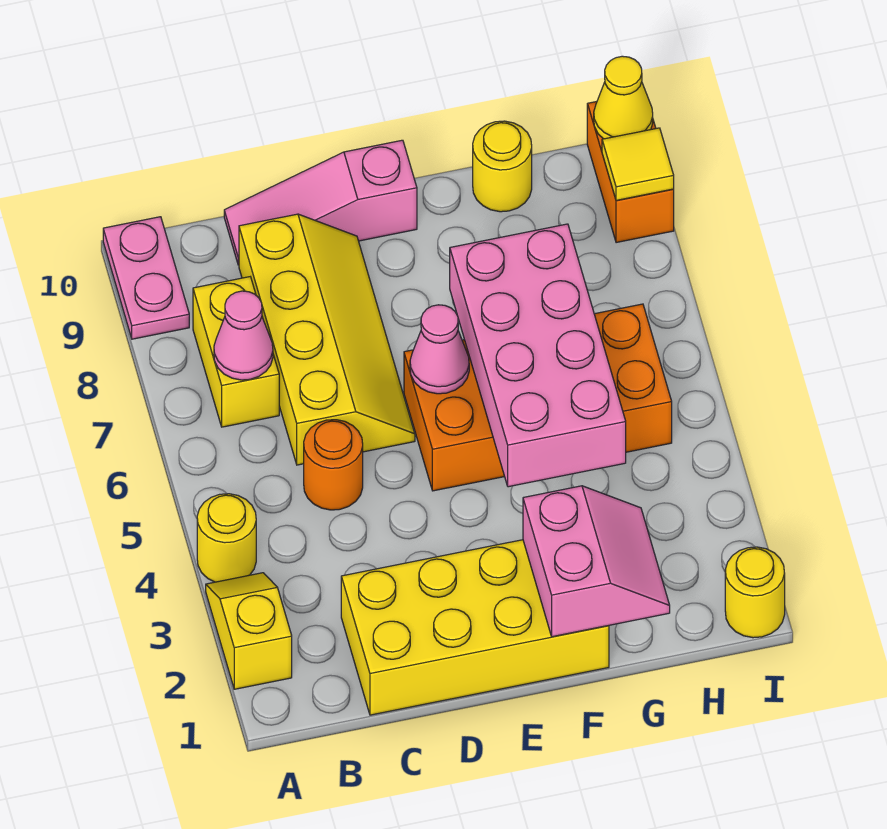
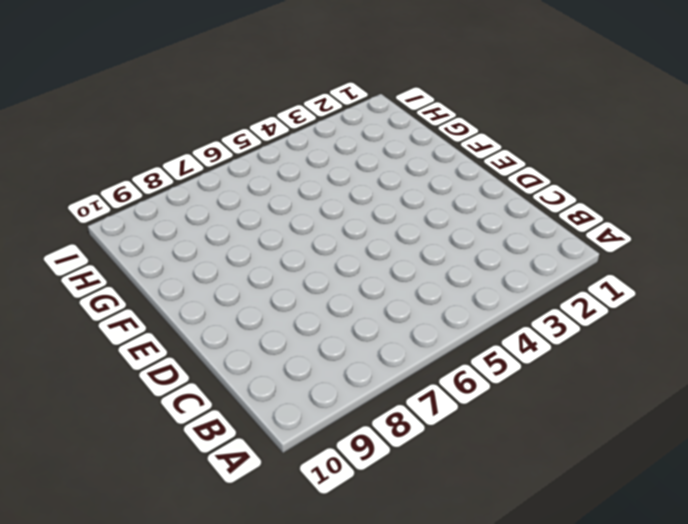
none -> yellow slope A2:A3 level 1 top 2
none -> yellow round brick A4 level 1
none -> pink plate A9:A10 level 1

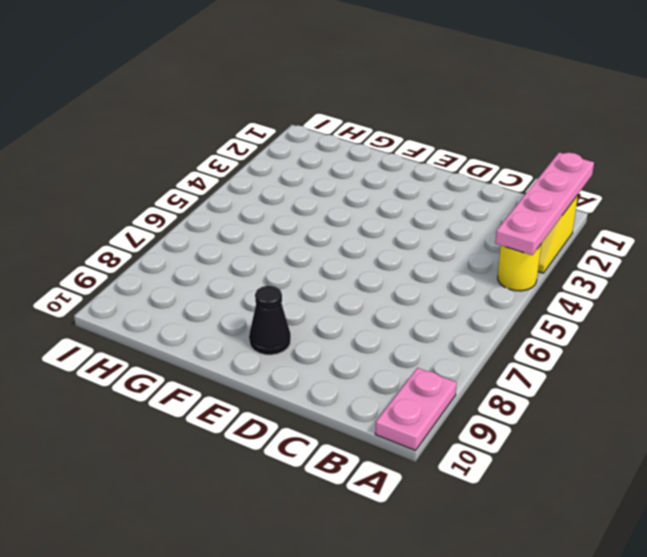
pink plate A1:A4 level 2 -> none
black cone E9 level 1 -> none
none -> yellow brick B7:B8 level 1
none -> yellow brick C1:F2 level 1
none -> orange round brick C5 level 1

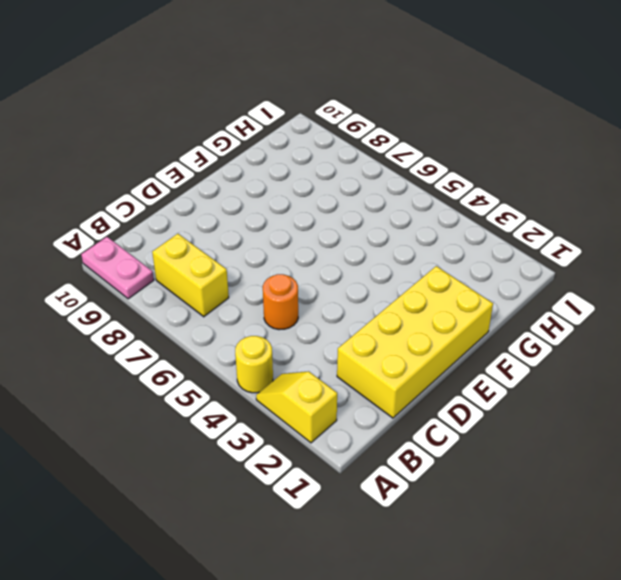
none -> yellow slope C6:D9 level 1 top C
none -> pink slope C10:E10 level 1 top E
none -> orange brick E5:H6 level 1

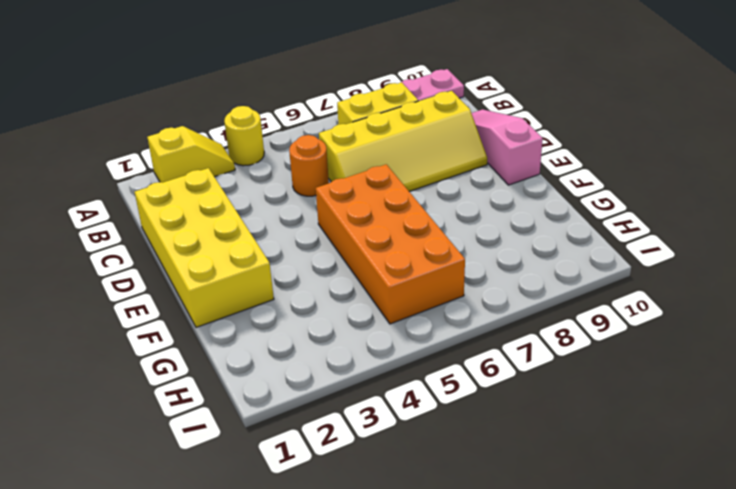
none -> yellow round brick G10 level 1
none -> yellow round brick I1 level 1
none -> orange brick I9:I10 level 1

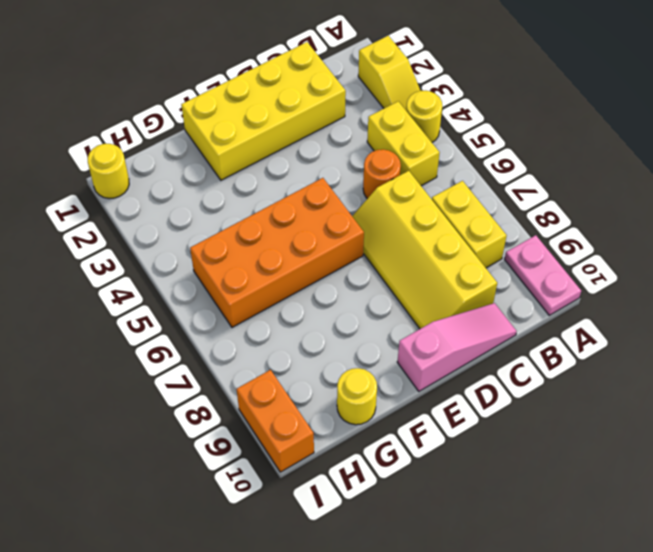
yellow brick B4:B5 level 1 -> none
none -> pink cone B7 level 2
none -> pink cone E6 level 2
none -> pink slope F1:G2 level 2 top F

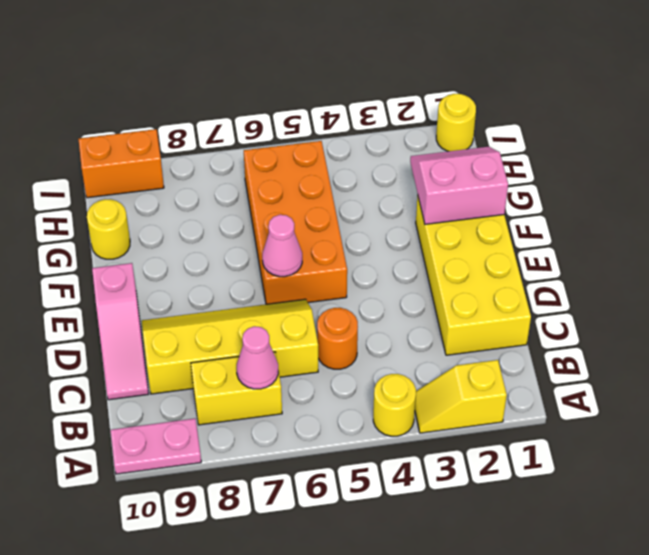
none -> pink brick F4:G7 level 2
none -> yellow tile I9 level 2
none -> yellow cone I10 level 2

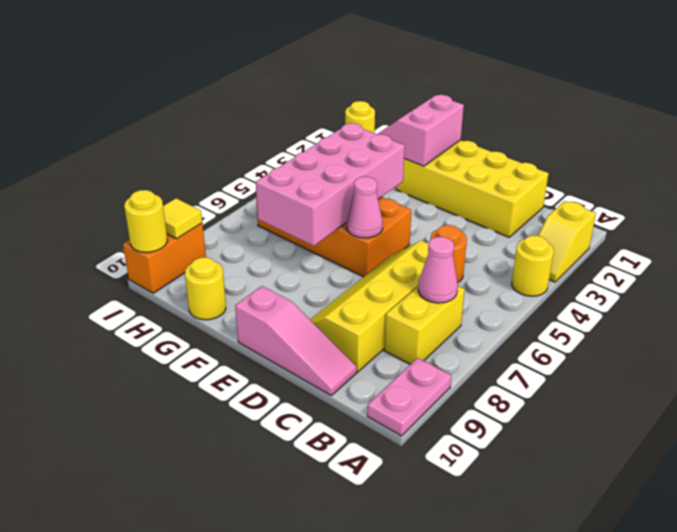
yellow round brick I10 level 2 -> yellow cone I10 level 2

